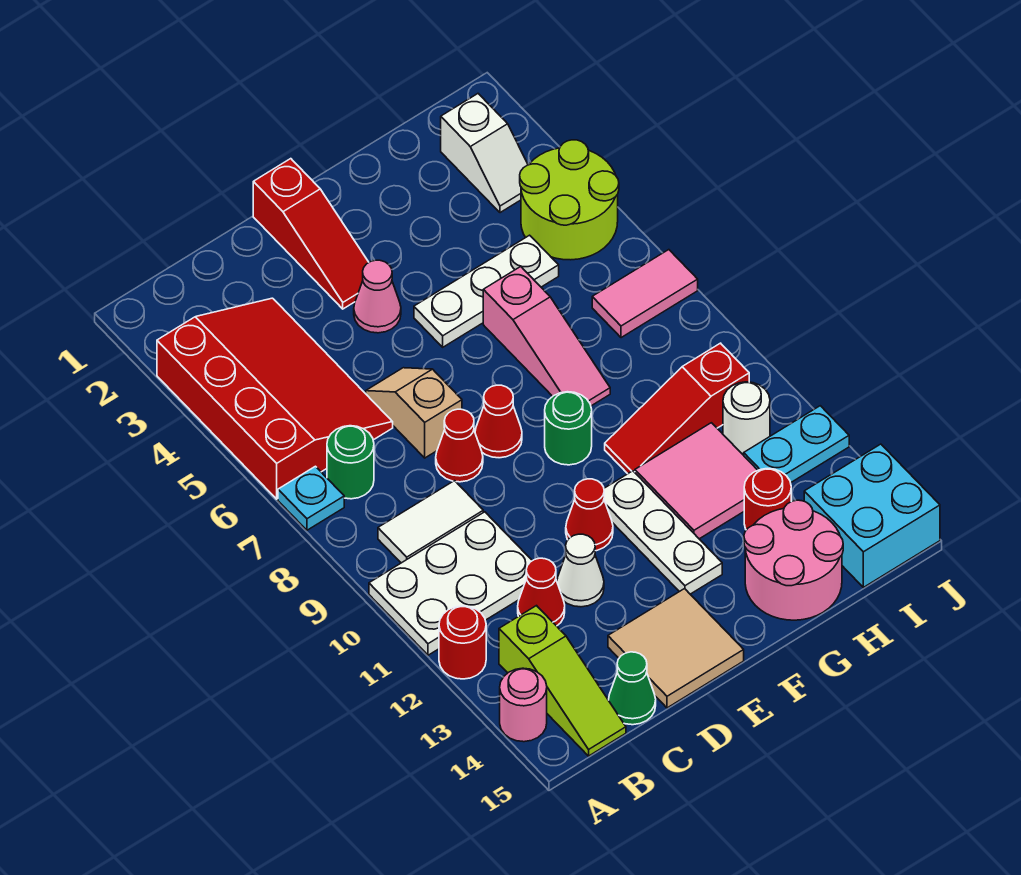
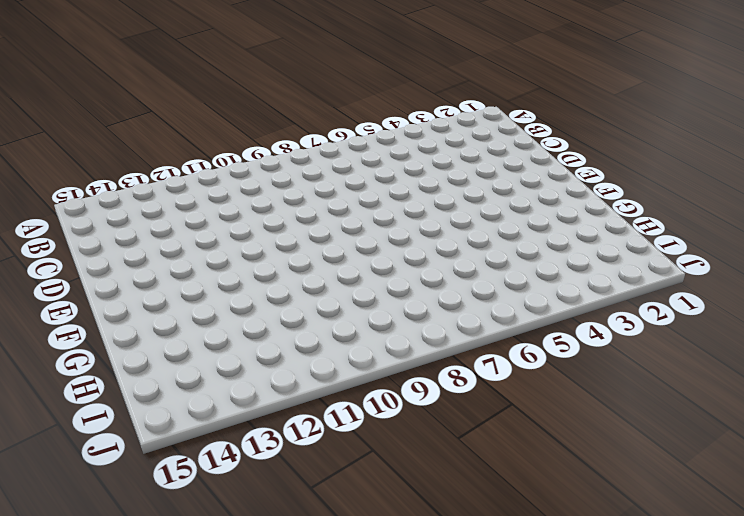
none -> red slope A3:C6 level 1 top A
none -> cyan plate A7 level 1
none -> white plate A10:C11 level 1
none -> red round brick A12 level 1

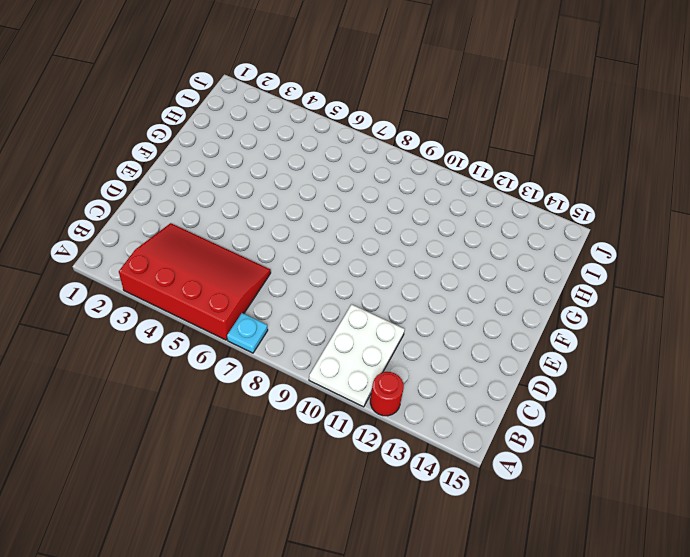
none -> pink round brick A14 level 1
none -> green round brick B7 level 1
none -> white tile B9:C9 level 1
none -> lime slope B13:B15 level 1 top 13

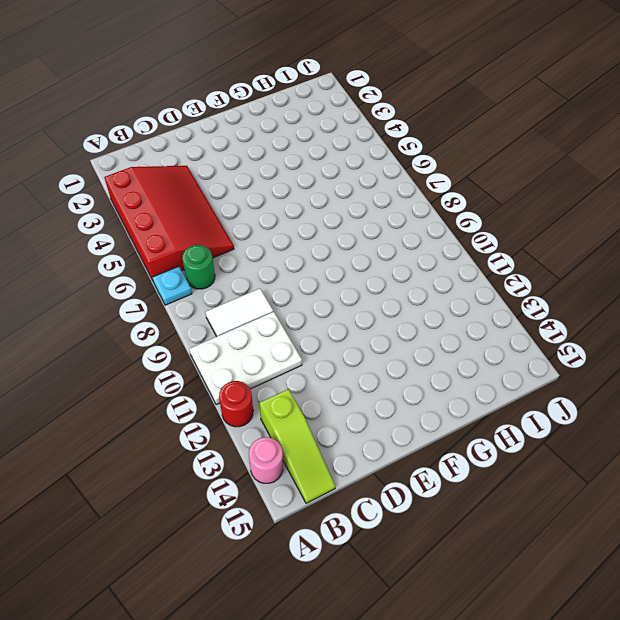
none -> red cone C12 level 1
none -> green cone C15 level 1
none -> tan slope D6:D7 level 1 top 7
none -> red cone D8 level 1

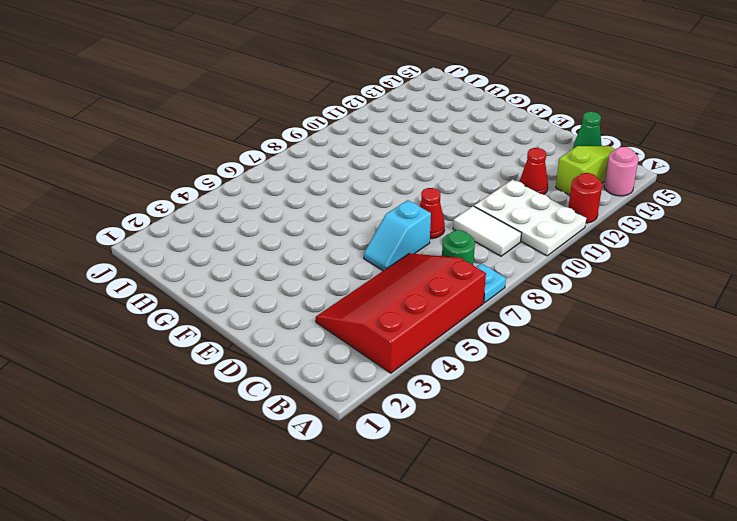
cyan slope D6:D7 level 1 top 7 -> tan slope D6:D7 level 1 top 7
none -> white cone D12 level 1
none -> tan tile D14:E15 level 1
none -> red slope E1:E3 level 1 top 1
none -> pink cone E4 level 1

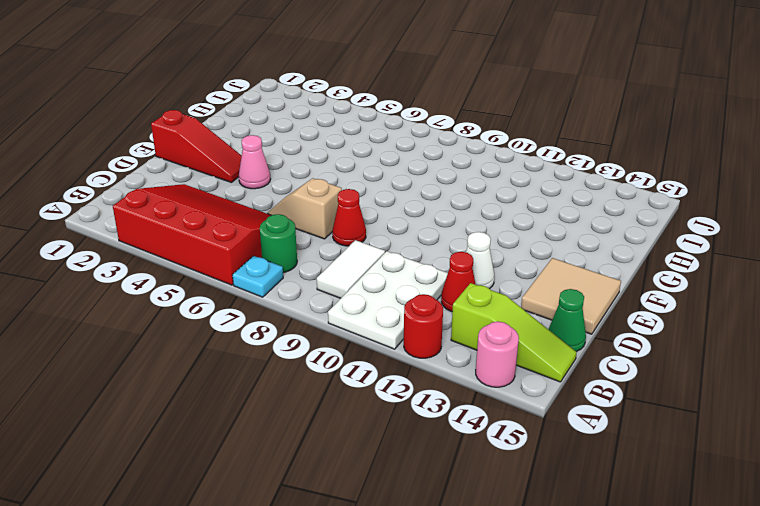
none -> red cone E8 level 1
none -> red cone E11 level 1
none -> white plate F5:H5 level 1
none -> green round brick F9 level 1

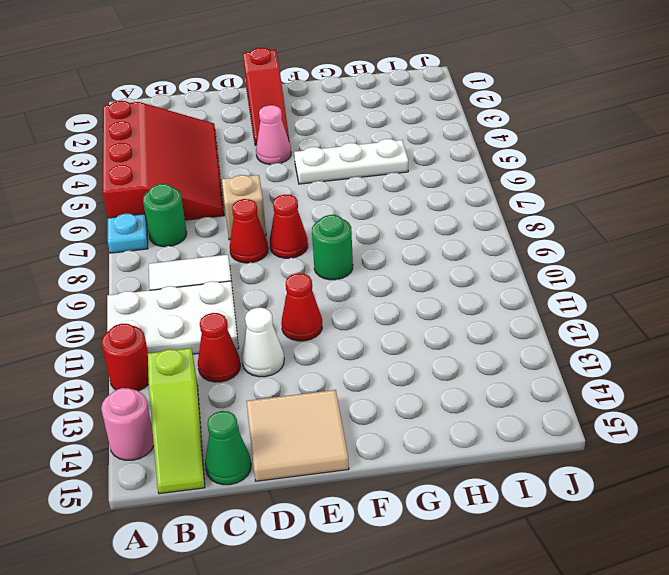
none -> white plate F11:F13 level 1
none -> pink slope G6:G8 level 1 top 6
none -> red slope G10:I10 level 1 top I
none -> pink tile G11:H12 level 1

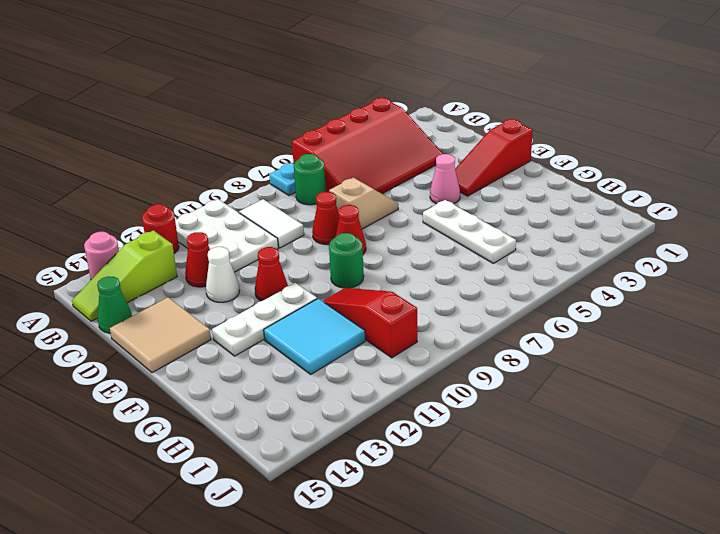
cyan tile G11:H12 level 1 -> pink tile G11:H12 level 1
none -> pink slope G6:G8 level 1 top 6
none -> pink round brick G14:H15 level 1
none -> red round brick H13 level 1
none -> white slope I2:I3 level 1 top 2

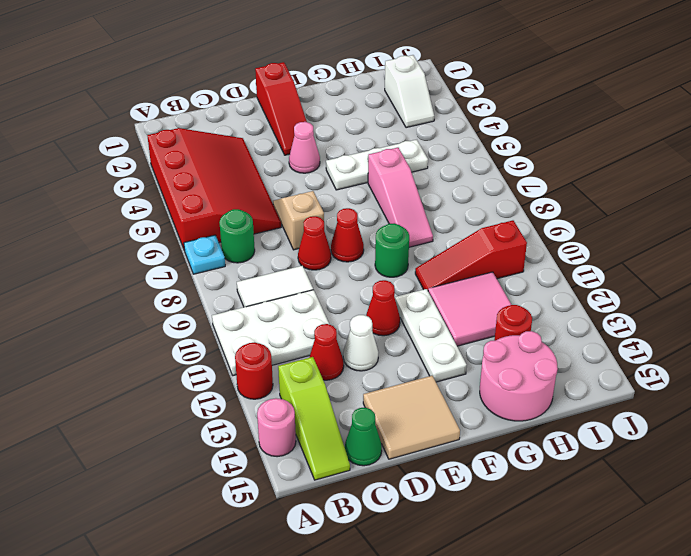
none -> lime round brick I4:J5 level 1
none -> pink tile I7:J7 level 1
none -> white round brick I11 level 1
none -> cyan plate I12:J12 level 1

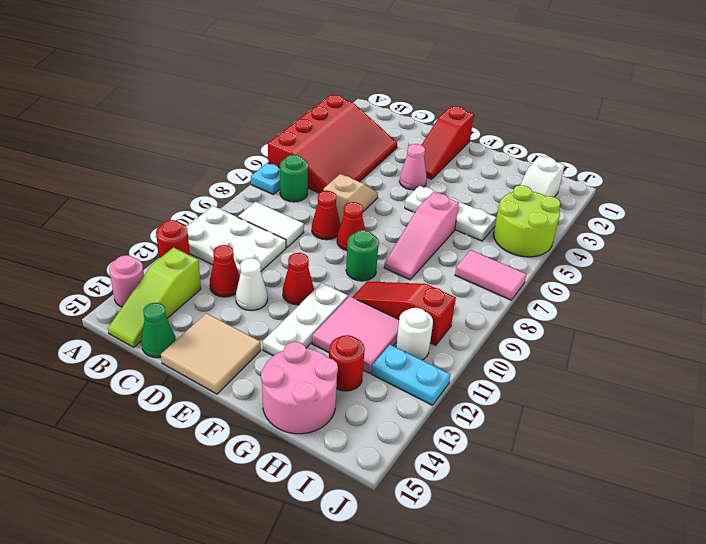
none -> cyan brick I14:J15 level 1

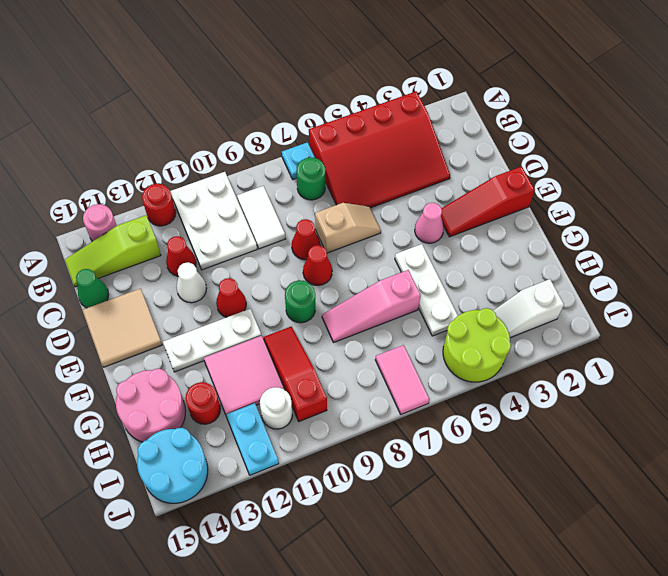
cyan round brick I14:J15 level 1 -> cyan brick I14:J15 level 1

